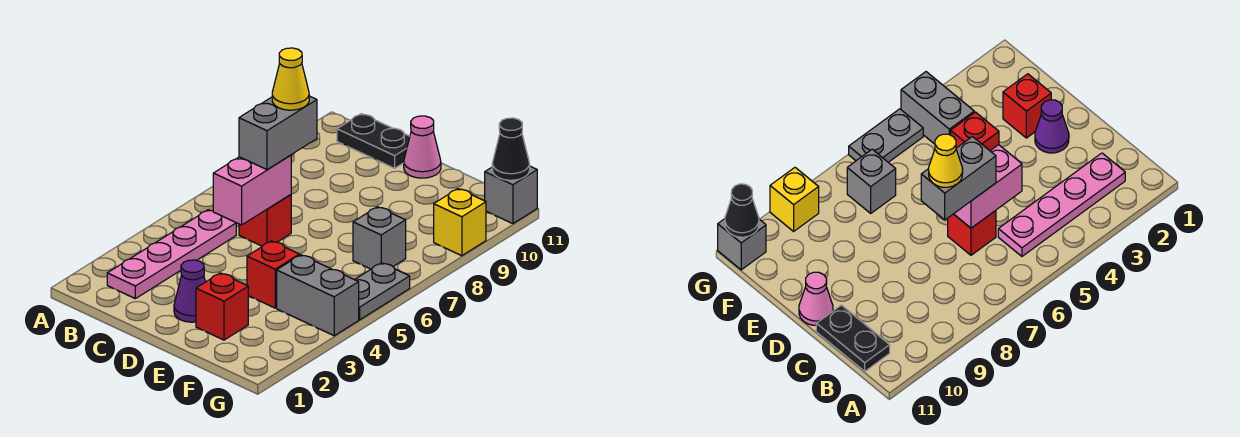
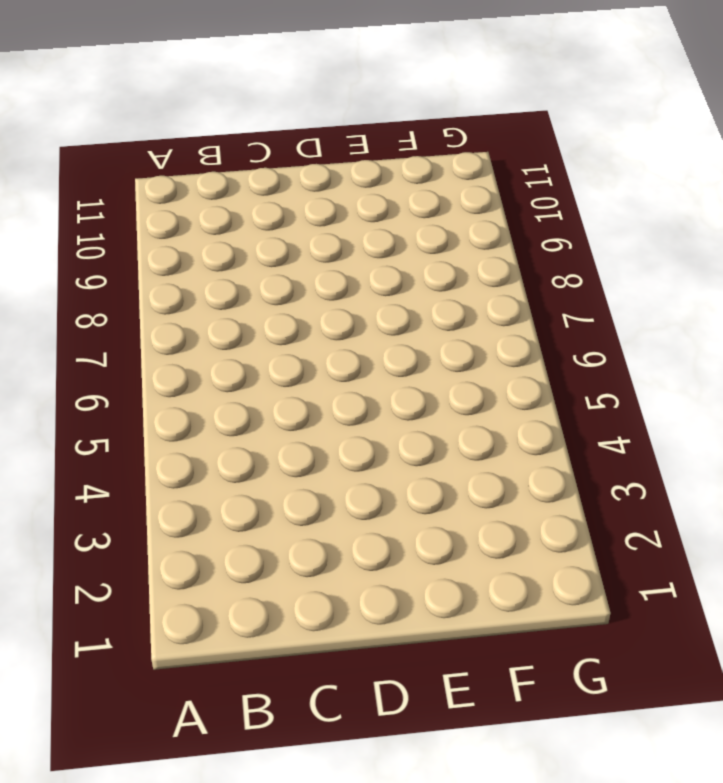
none -> pink plate B2:B5 level 1
none -> black plate B11:C11 level 1
none -> red brick C6 level 1

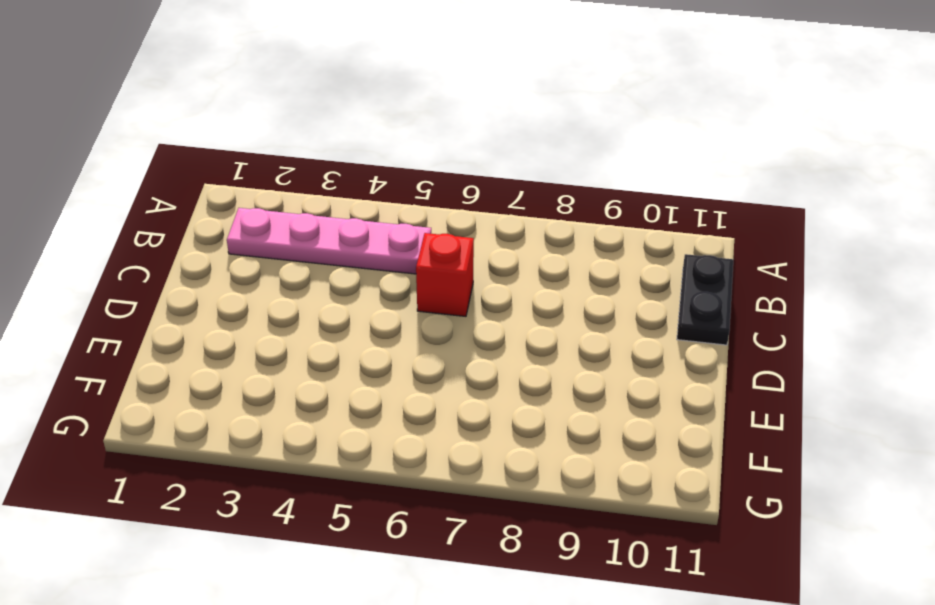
none -> purple cone D2 level 1
none -> pink cone D11 level 1
none -> red brick E2 level 1

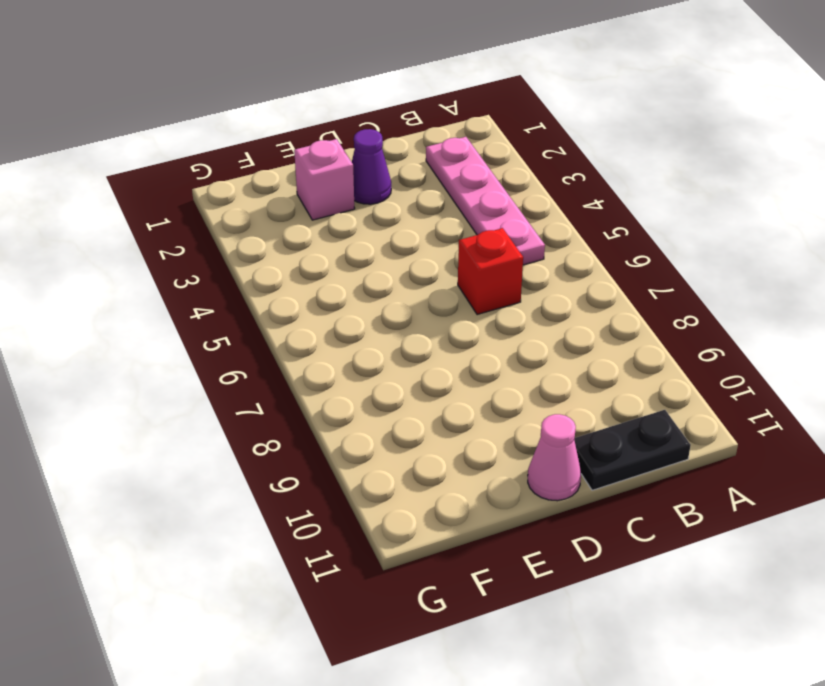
pink brick E2 level 1 -> red brick E2 level 1
none -> red brick E4 level 1
none -> grey brick F4:G4 level 1
none -> grey brick F7 level 1

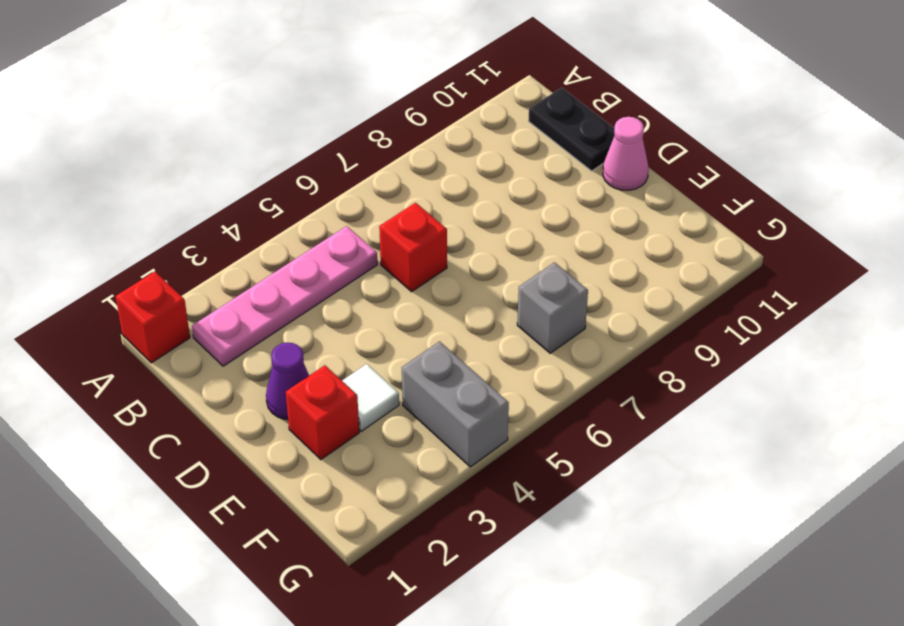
red brick A1 level 1 -> red brick E4 level 1
white tile E3 level 1 -> none
none -> grey plate G5:G6 level 1
none -> yellow brick G9 level 1
none -> grey brick G11 level 1

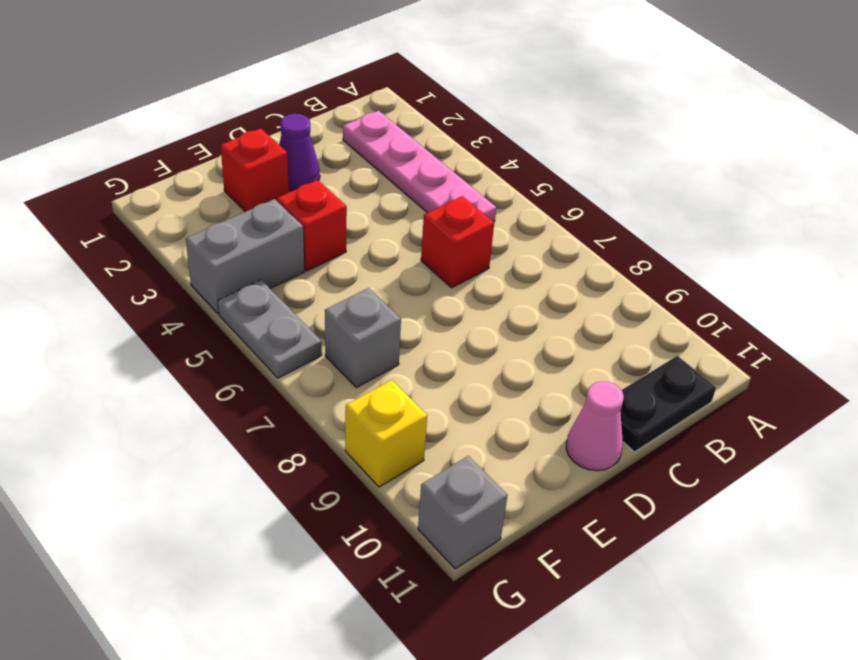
none -> pink brick C5:C6 level 2
none -> black cone G11 level 2
none -> grey brick C6:C7 level 3

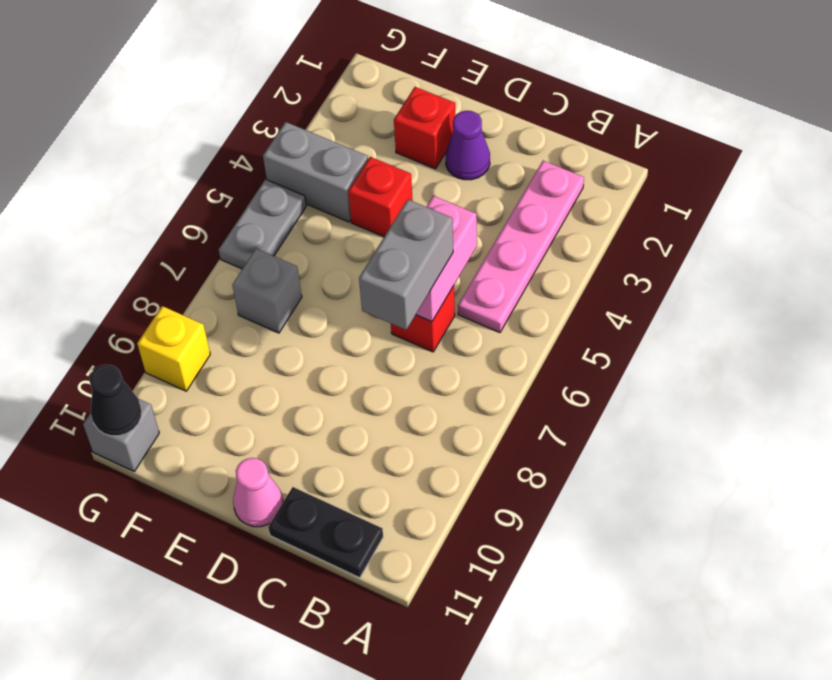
none -> yellow cone C7 level 4

